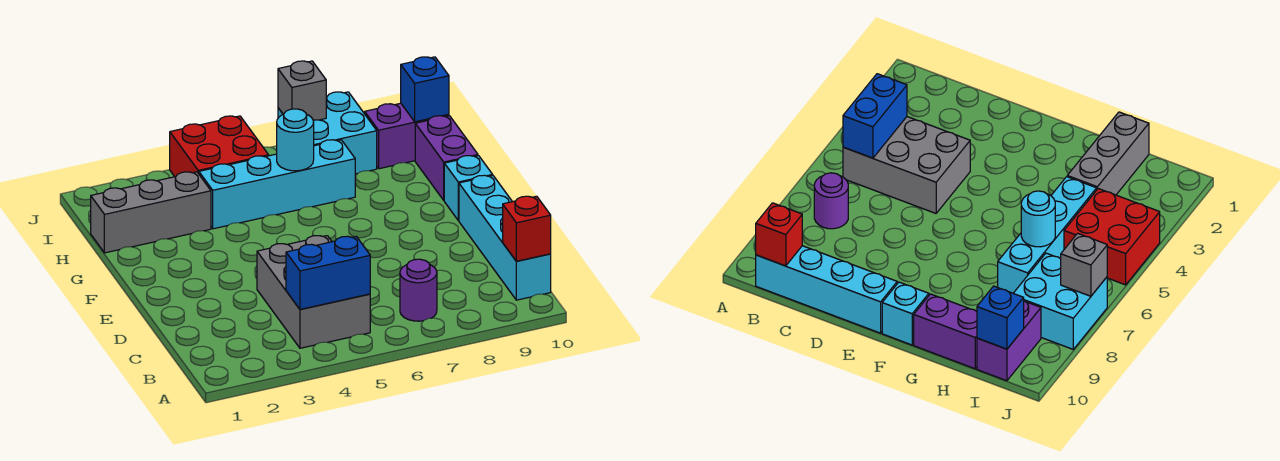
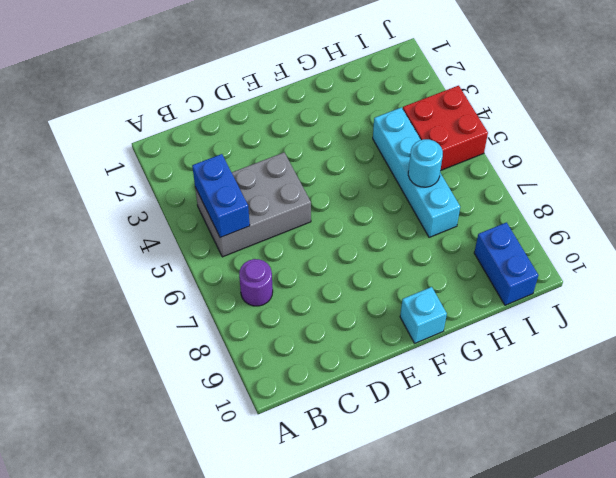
blue brick I9:I10 level 1 -> purple brick I9:I10 level 1
none -> cyan brick B10:E10 level 1
none -> purple brick G10:H10 level 1
none -> grey brick H1:H3 level 1

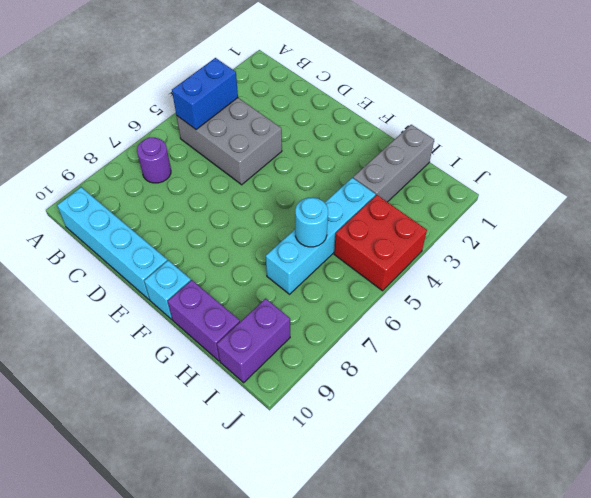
none -> cyan brick I7:J8 level 1
none -> red brick B10 level 2
none -> blue brick I10 level 2

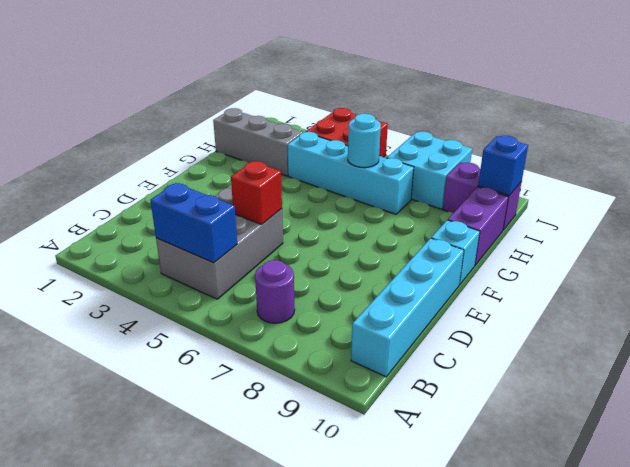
red brick D5 level 2 -> red brick B10 level 2
none -> grey brick J7 level 2

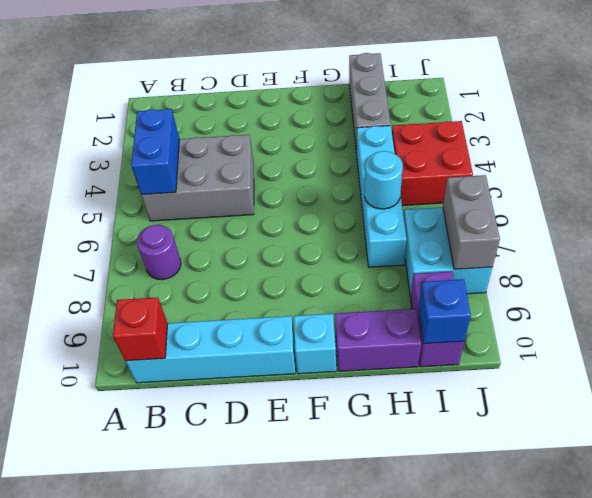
grey brick J7:J8 level 2 -> grey brick J7 level 2

